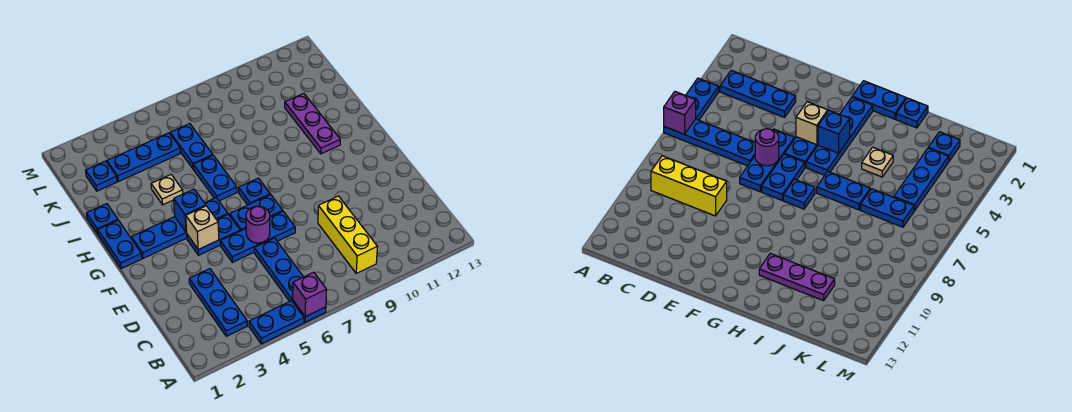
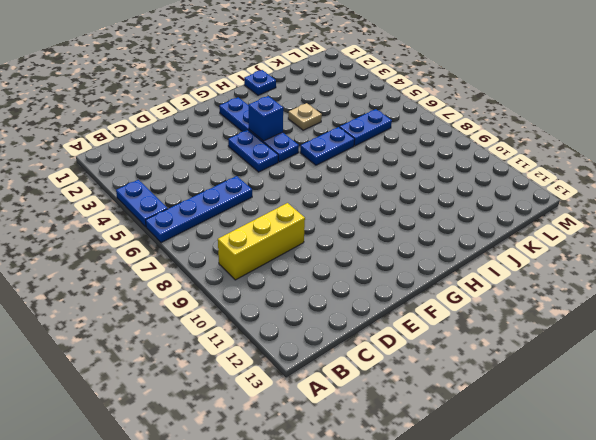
none -> blue plate B3:D3 level 1
none -> blue plate E5:E7 level 1
none -> blue plate F6:F7 level 1

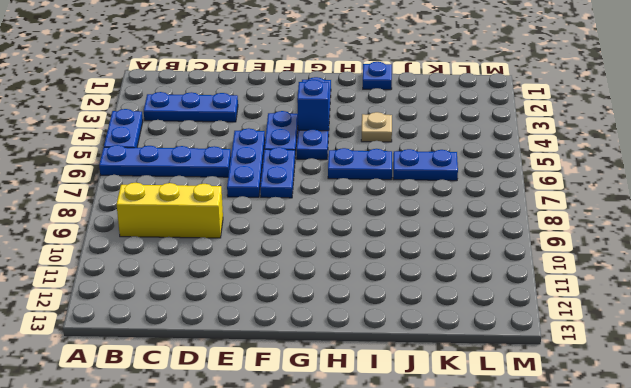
none -> blue plate G1:H1 level 1
none -> blue plate G7 level 1
none -> purple plate H11:J11 level 1

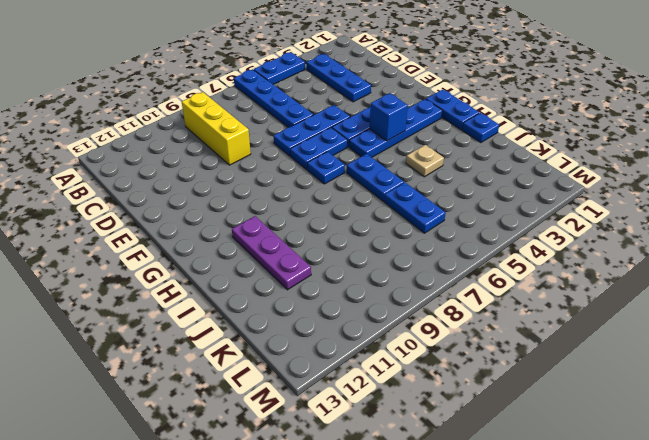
none -> blue plate K2 level 1
none -> blue plate K3:K5 level 1
none -> purple brick A6 level 2

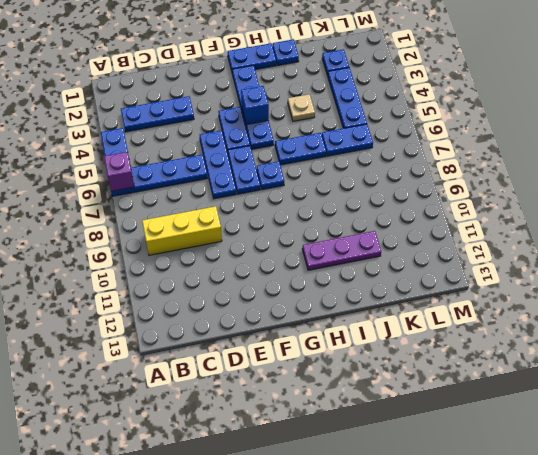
none -> purple round brick E6 level 2
none -> tan brick F4 level 2

